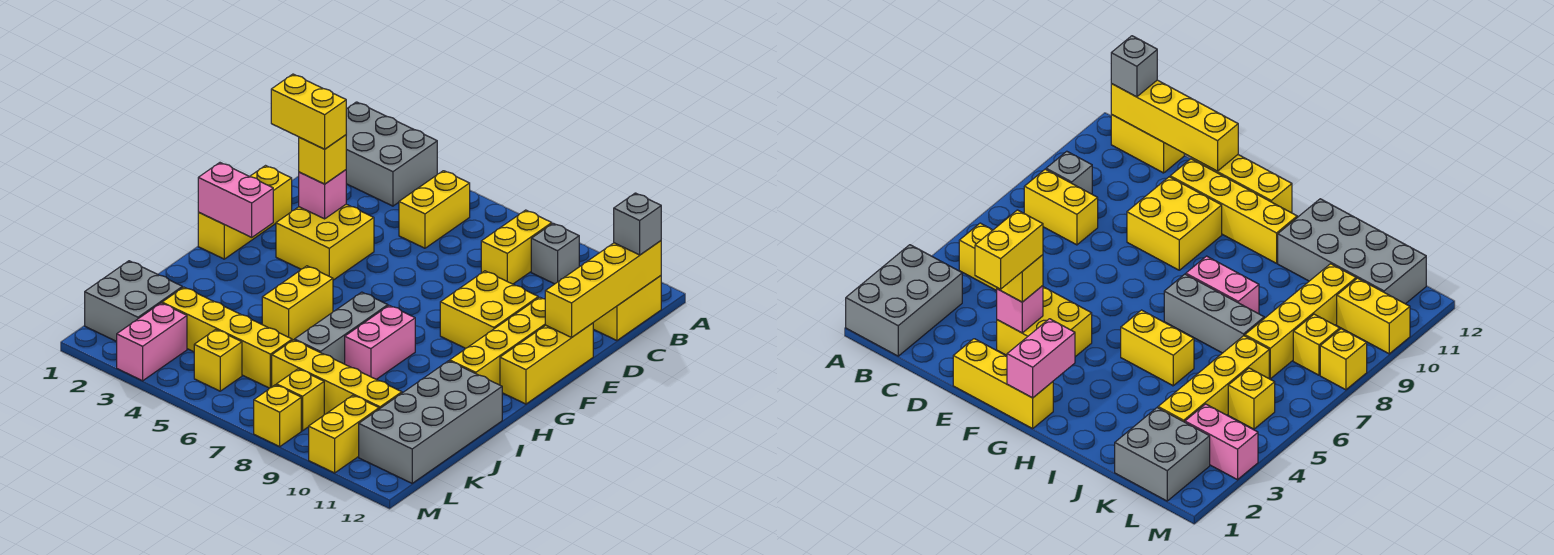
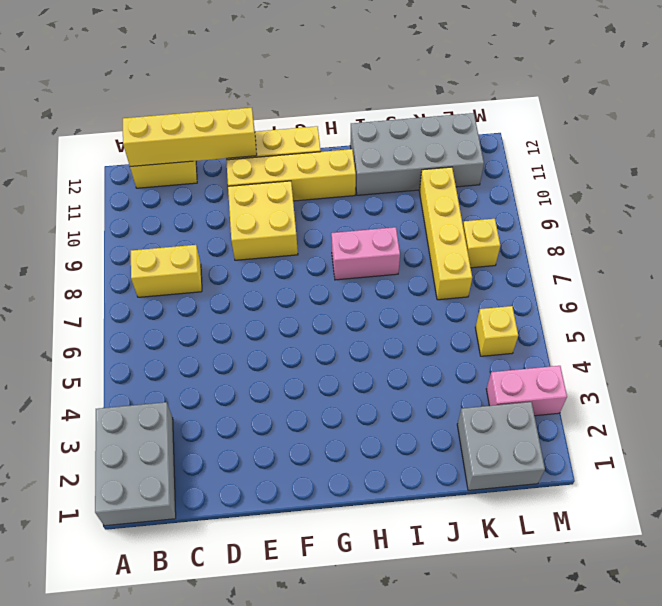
none -> yellow brick B5:C5 level 1
none -> grey brick B9 level 1
none -> yellow brick E1:G1 level 1

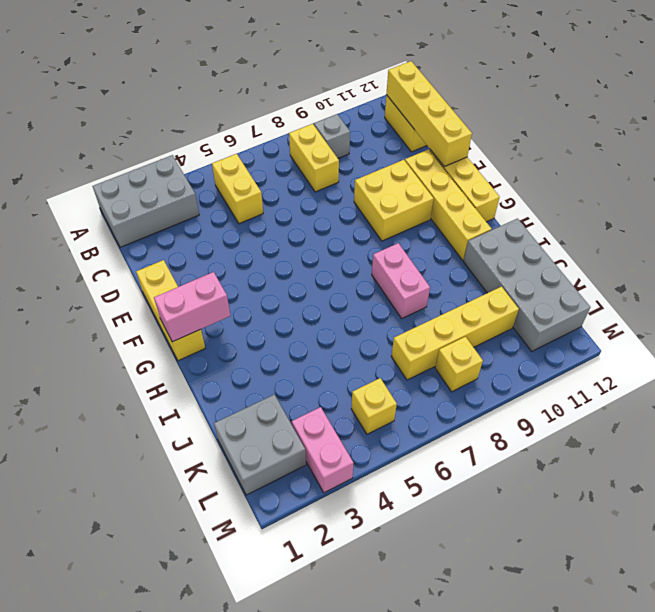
none -> yellow brick E3:F4 level 1
none -> yellow brick H5:I5 level 1
none -> grey brick H7:J7 level 1

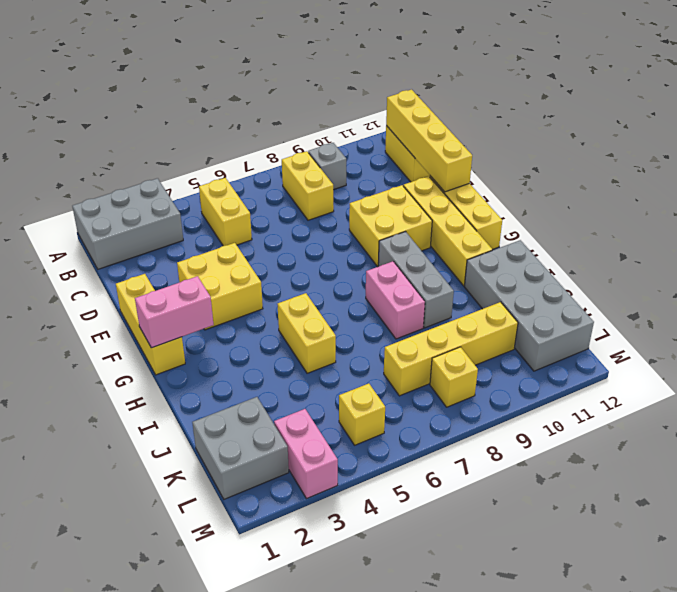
grey brick G9:I9 level 1 -> grey brick H7:J7 level 1
none -> yellow brick K3:K6 level 1
none -> yellow brick L10:M10 level 1
none -> yellow brick M8 level 1

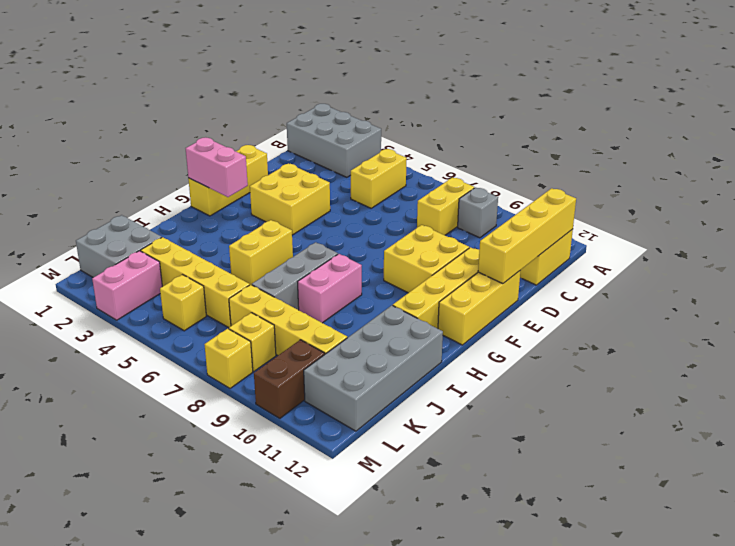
brown brick L10:M10 level 1 -> yellow brick L10:M10 level 1
none -> pink brick E3 level 2
none -> grey brick B12 level 3
none -> yellow brick E3 level 3

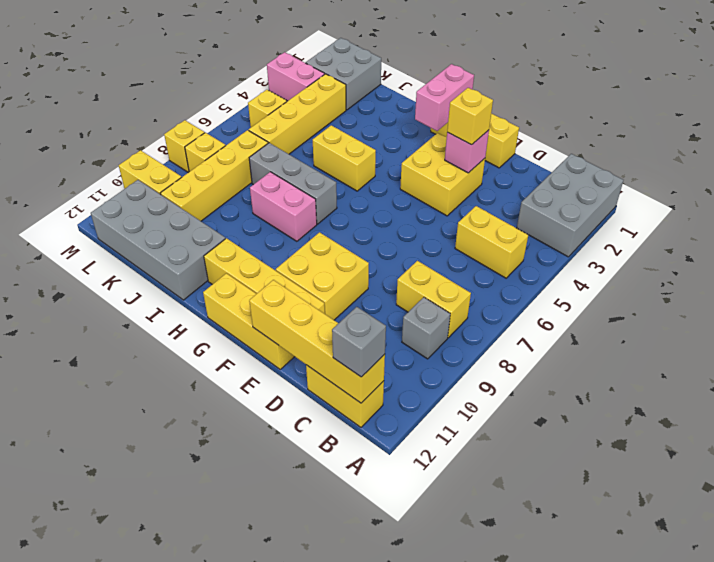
none -> yellow brick E2:E3 level 4

